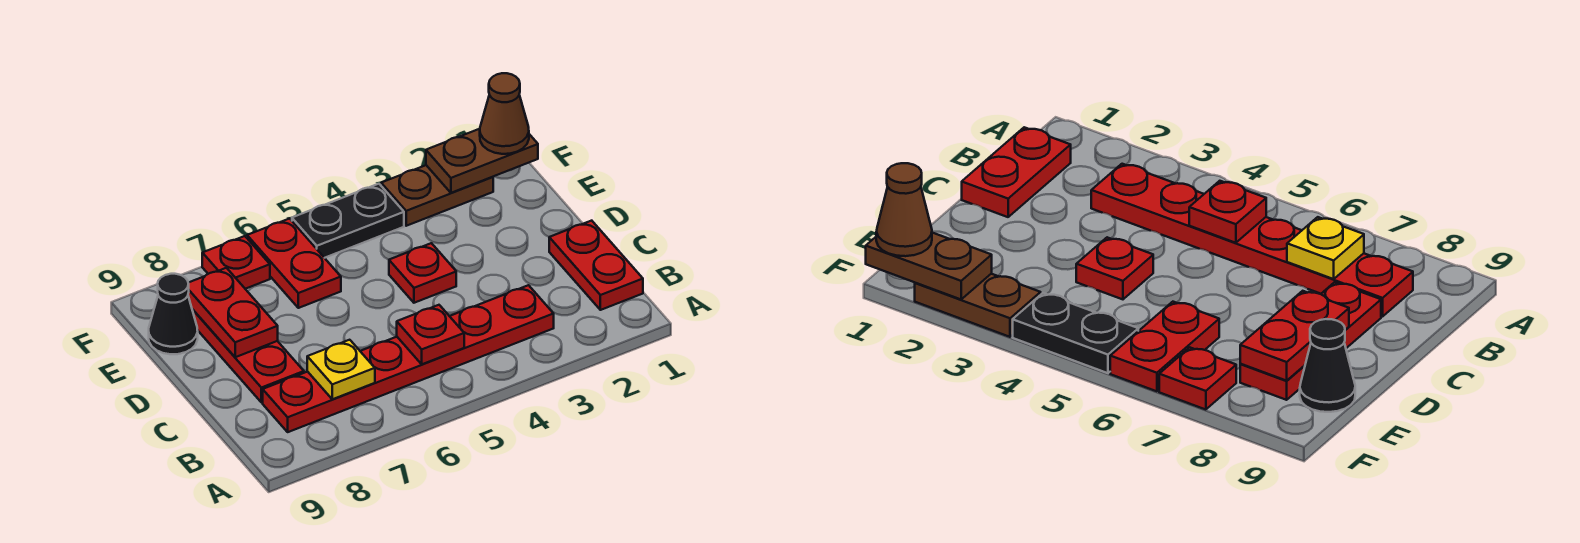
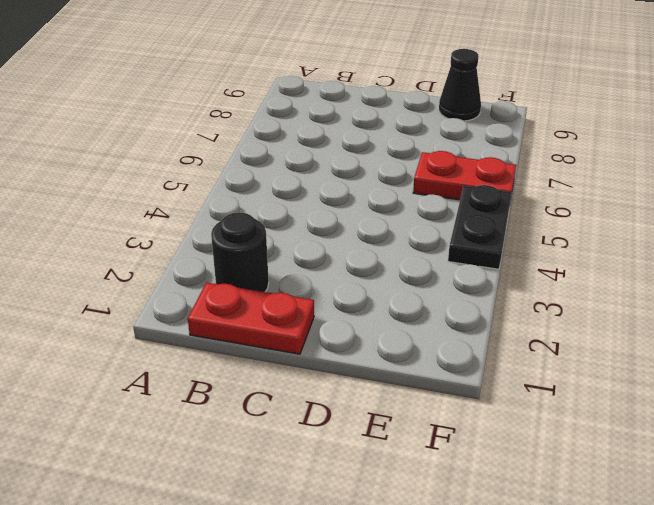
black round brick B2 level 1 -> none
none -> red plate B3:B8 level 1
none -> red plate C8:E8 level 1
none -> red plate D4 level 1

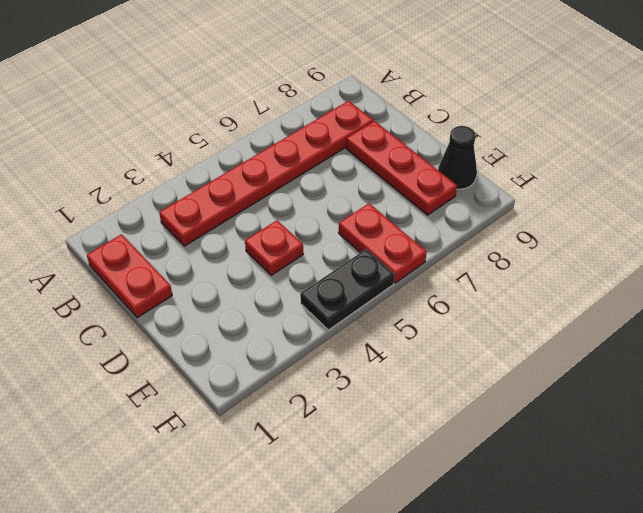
none -> brown plate F2:F3 level 1
none -> red plate F7 level 1
none -> red plate B5 level 2

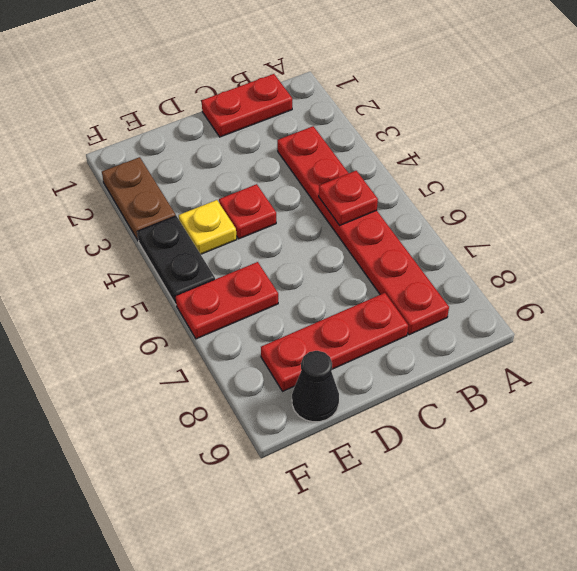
yellow plate E4 level 1 -> yellow plate B7 level 2
none -> red plate F7 level 1
none -> red plate D8:E8 level 2
none -> brown plate F1:F2 level 2

